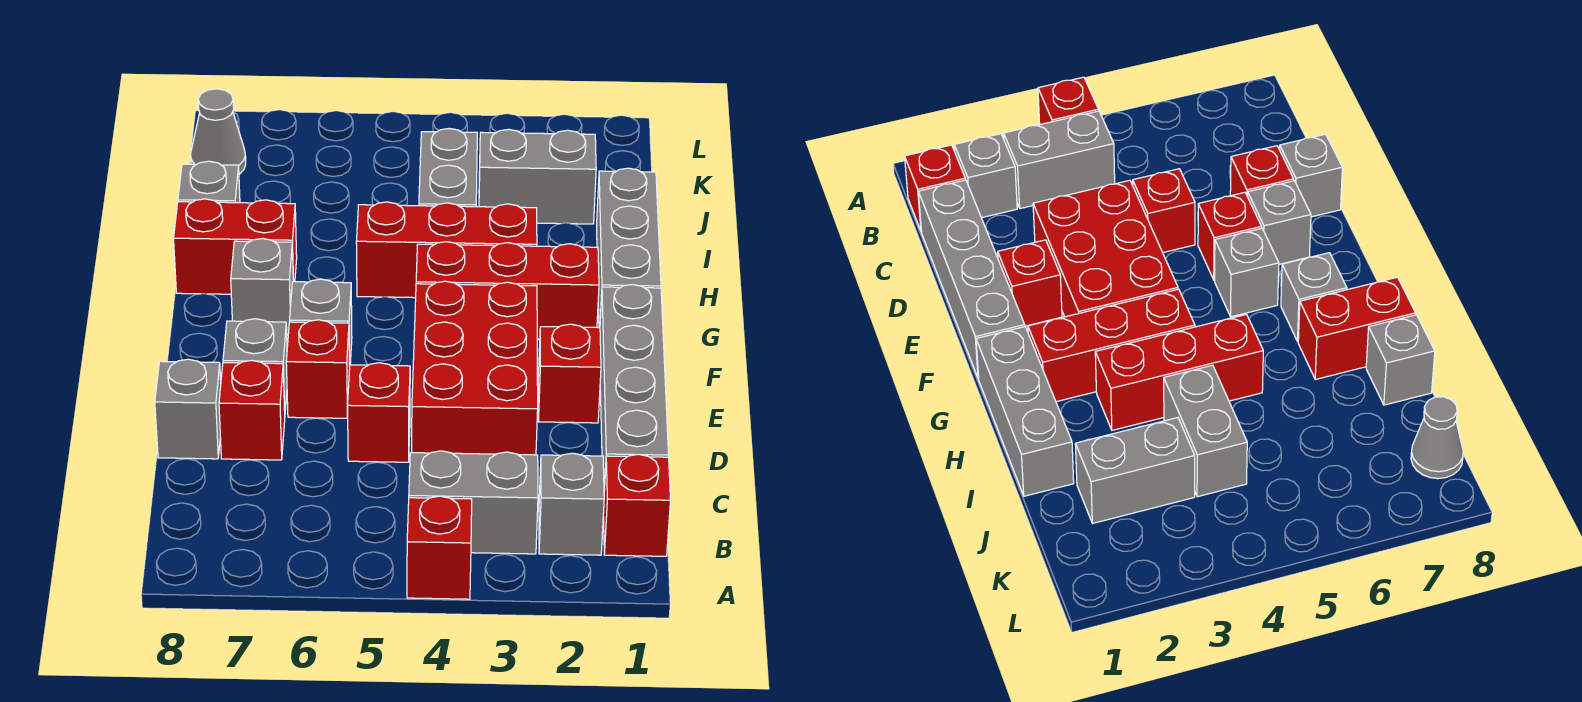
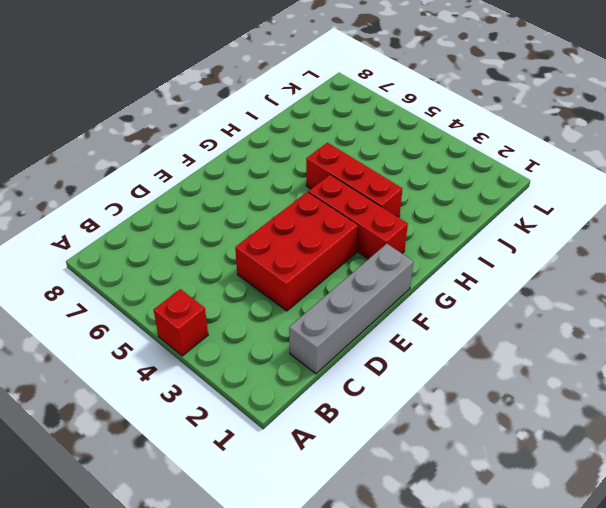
none -> red brick B1 level 1
none -> grey brick B2 level 1
none -> grey brick B3:B4 level 1

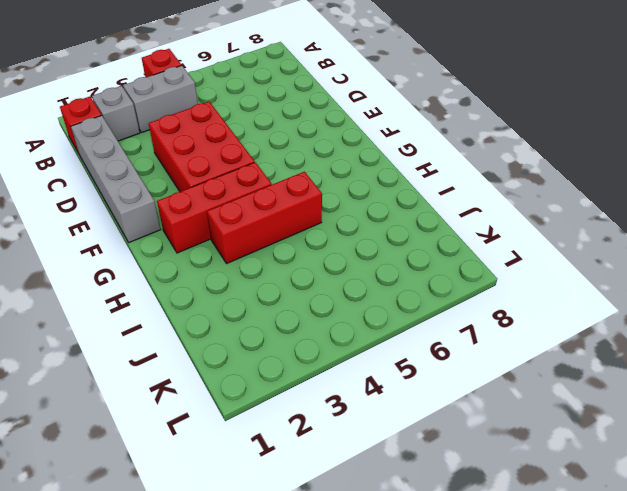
none -> red brick D5 level 1
none -> red brick D7 level 1
none -> grey brick D8 level 1

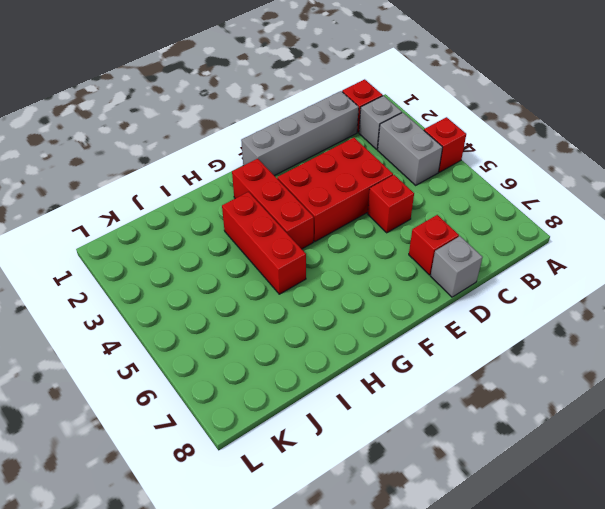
none -> red brick E2 level 1
none -> red brick E6 level 1
none -> grey brick E7 level 1

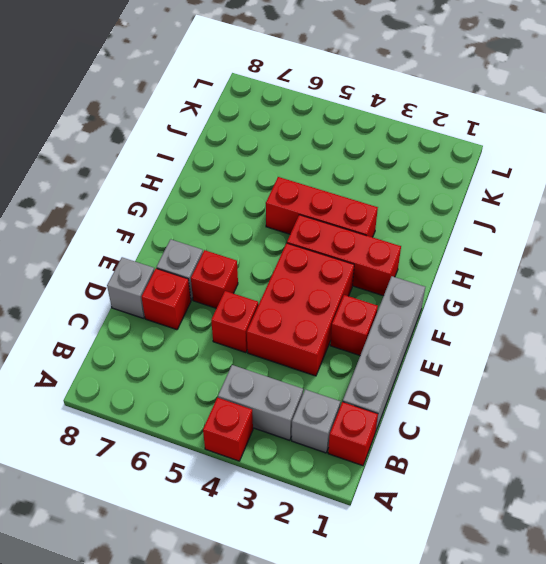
none -> grey brick F6 level 1
none -> grey brick G1:I1 level 1
none -> grey brick G7 level 1

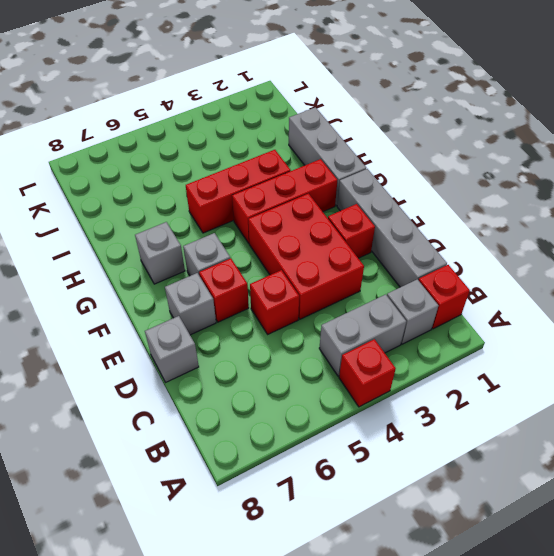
none -> red brick D7 level 1
none -> red brick H7:H8 level 1
none -> grey brick I4:J4 level 1

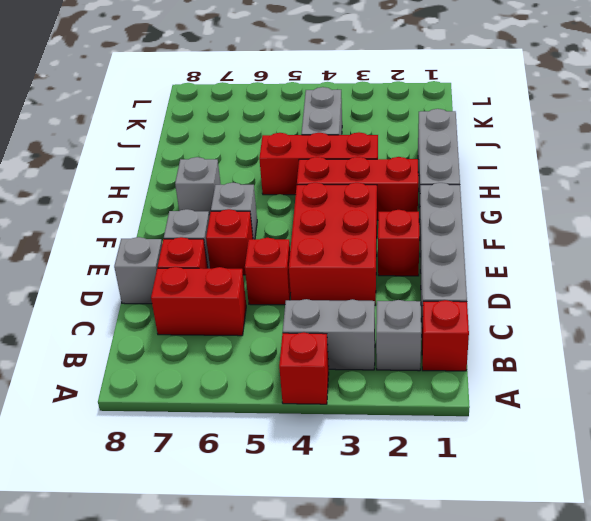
red brick C6:C7 level 1 -> red brick H7:H8 level 1
none -> grey brick I8 level 1
none -> grey brick J2:J3 level 1
none -> grey cone K8 level 1

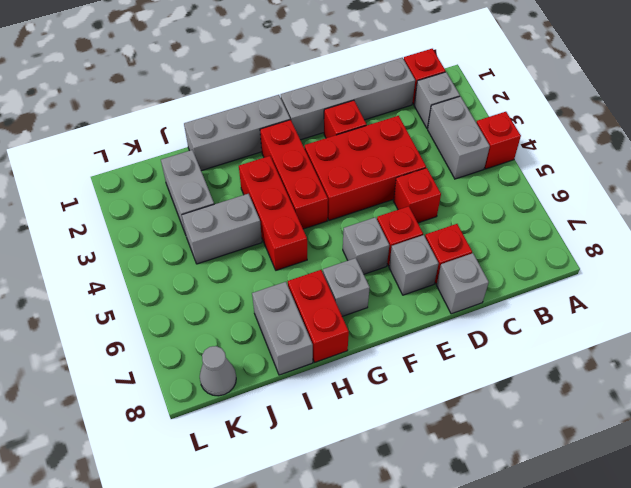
grey brick I7:I8 level 1 -> grey brick I8 level 1

